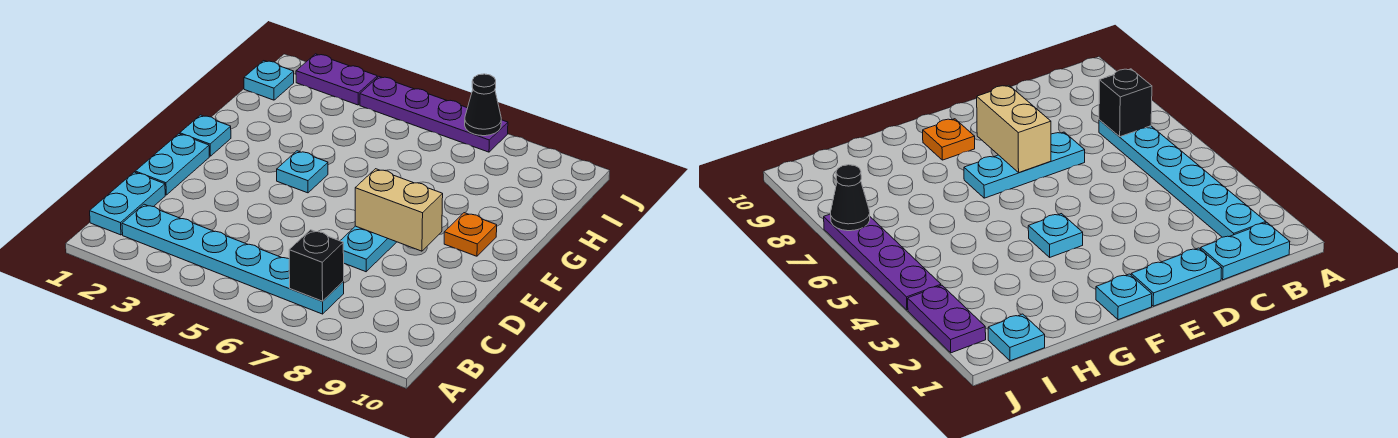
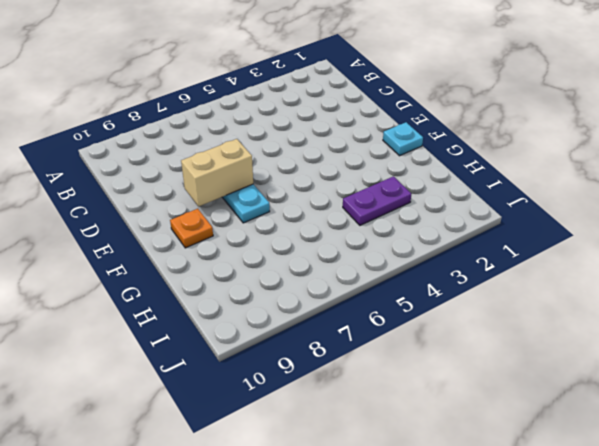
purple plate H3:H4 level 1 -> purple plate J2:J3 level 1
none -> cyan plate B1:C1 level 1
none -> cyan plate B2:B7 level 1
none -> cyan plate D1:E1 level 1

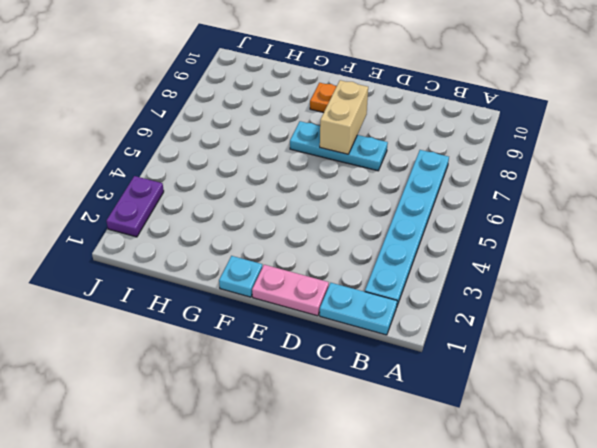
pink plate D1:E1 level 1 -> cyan plate D1:E1 level 1
none -> cyan plate F4 level 1
none -> cyan plate I1 level 1
none -> purple plate J4:J7 level 1

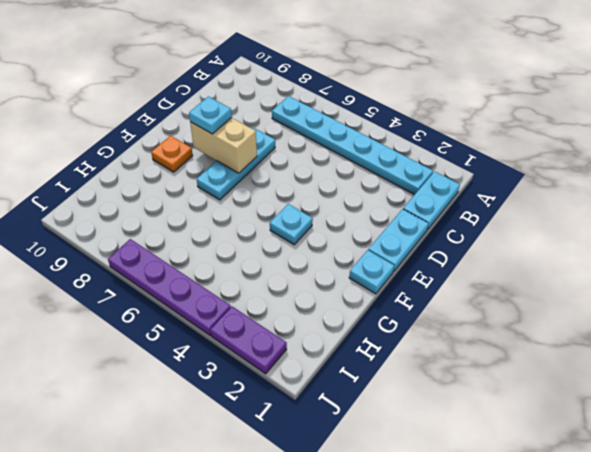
cyan plate E8 level 3 -> cyan plate I1 level 1
none -> black brick B7 level 2
none -> black cone J7 level 2

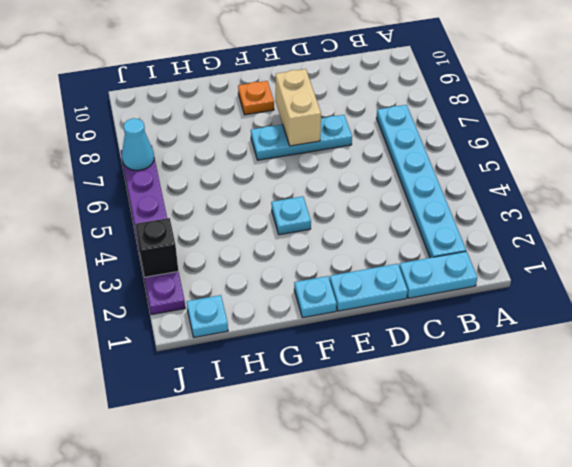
black brick J3 level 2 -> black brick B7 level 2
cyan cone J7 level 2 -> black cone J7 level 2

